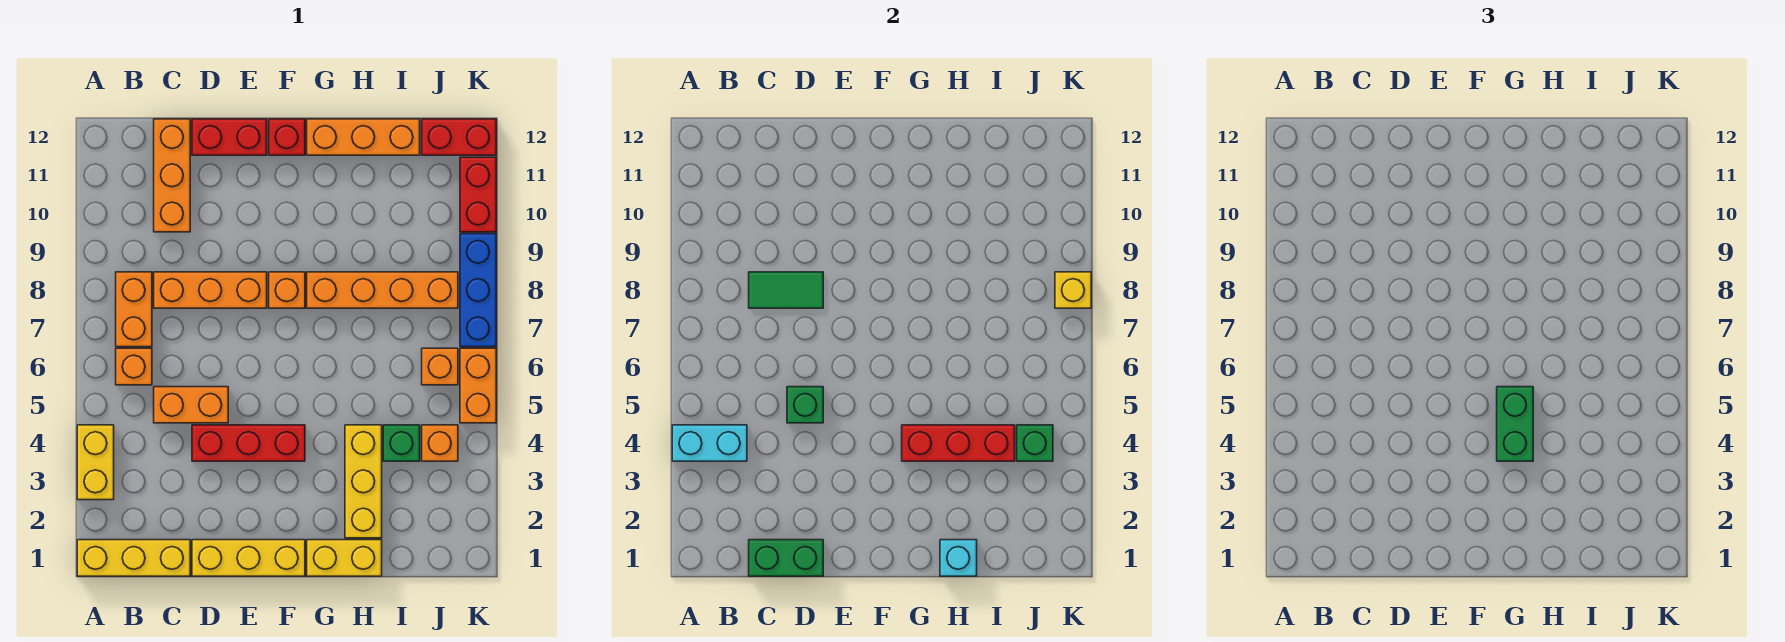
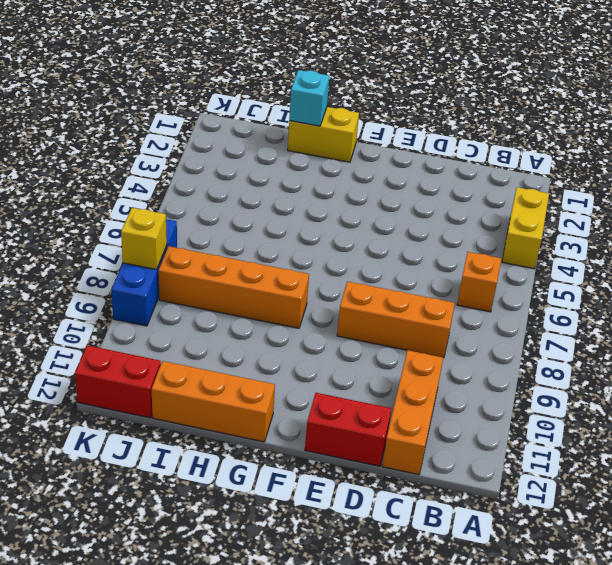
none -> yellow brick A1:C1 level 1
none -> orange brick B7:B8 level 1
none -> orange brick C5:D5 level 1
none -> yellow brick D1:F1 level 1

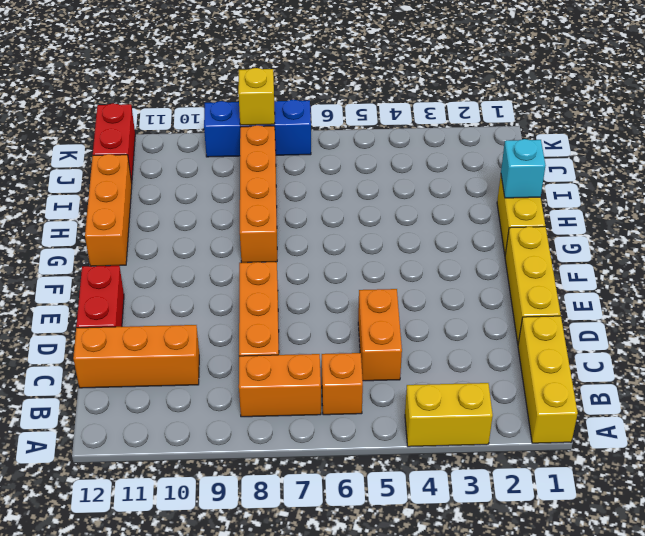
none -> red brick D4:F4 level 1
none -> orange brick F8 level 1
none -> red brick F12 level 1
none -> yellow brick H2:H4 level 1

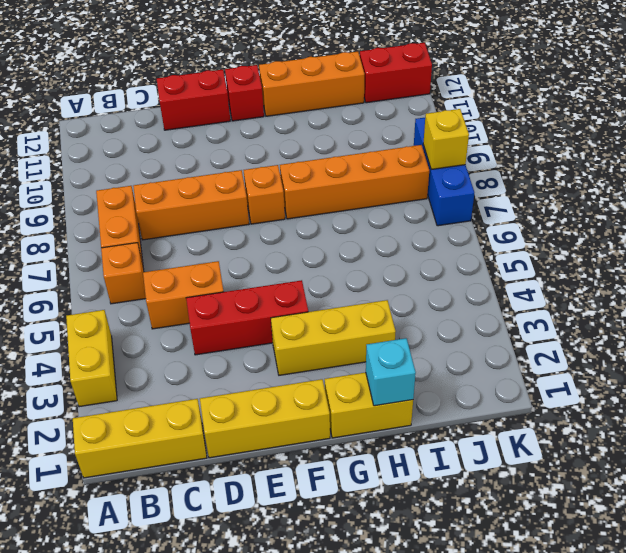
yellow brick F3:H3 level 1 -> yellow brick H2:H4 level 1
none -> orange brick C10:C12 level 1
none -> green brick I4 level 1
none -> orange brick J4 level 1
none -> orange brick J6 level 1

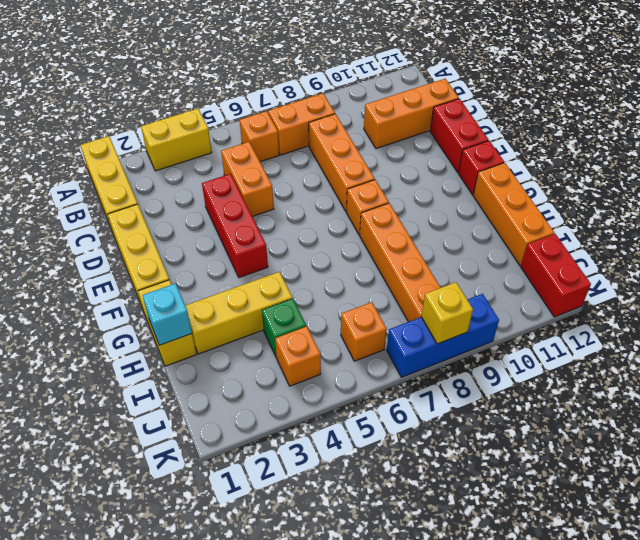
none -> orange brick K5:K6 level 1
none -> red brick K10:K11 level 1
none -> cyan brick A4:B4 level 2
none -> green brick C1:D1 level 2

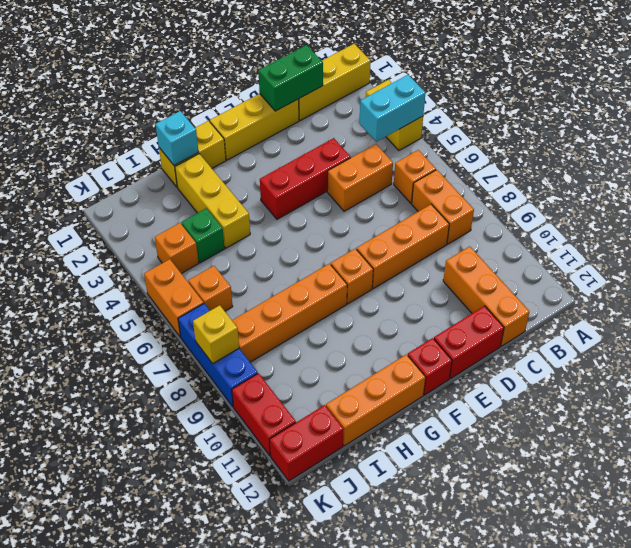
none -> green tile C8:D8 level 2
none -> green brick D5 level 2
none -> red brick G4:I4 level 2
none -> green brick J4 level 2

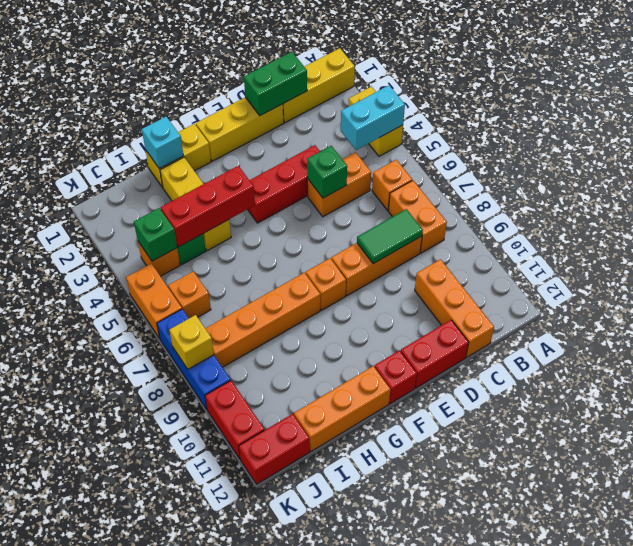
none -> green brick G4:G5 level 3

